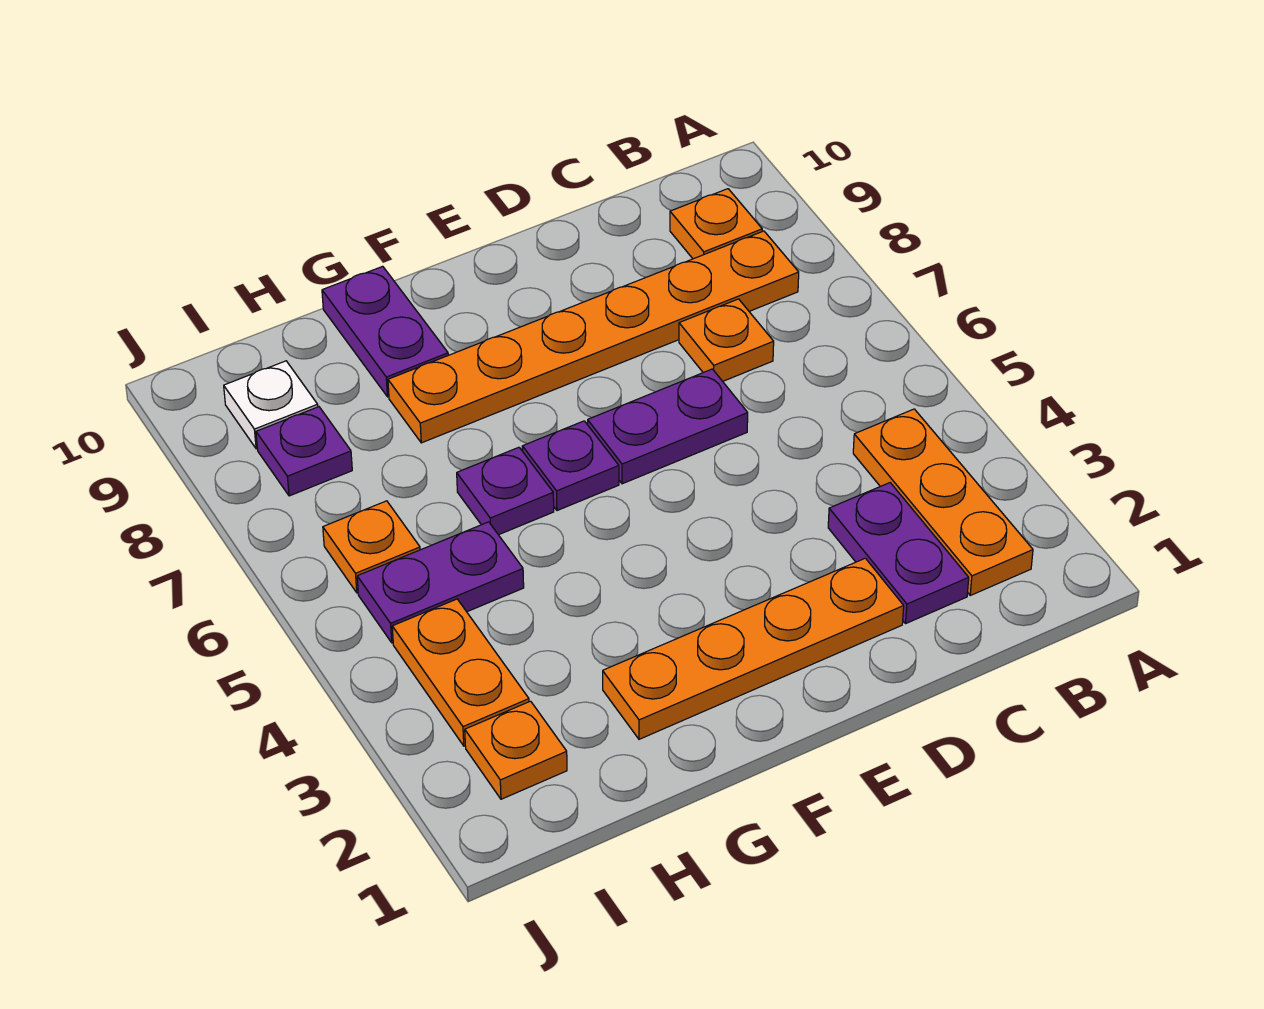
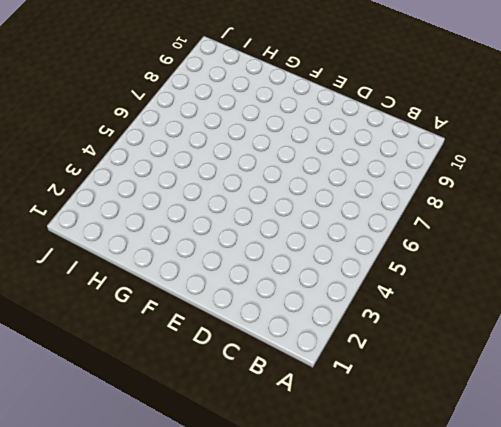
none -> orange plate B2:B4 level 1
none -> orange plate B8:G8 level 1
none -> orange plate B9 level 1

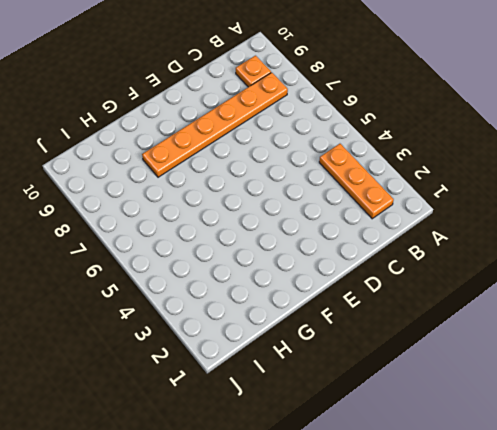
none -> purple plate C2:C3 level 1
none -> orange plate C7 level 1
none -> orange plate D2:G2 level 1

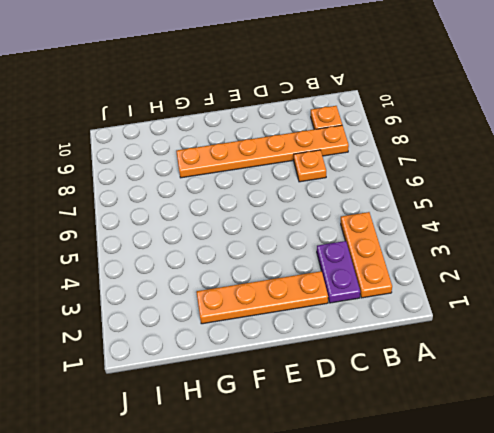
none -> purple plate D6:E6 level 1
none -> purple plate F6 level 1
none -> purple plate G6 level 1

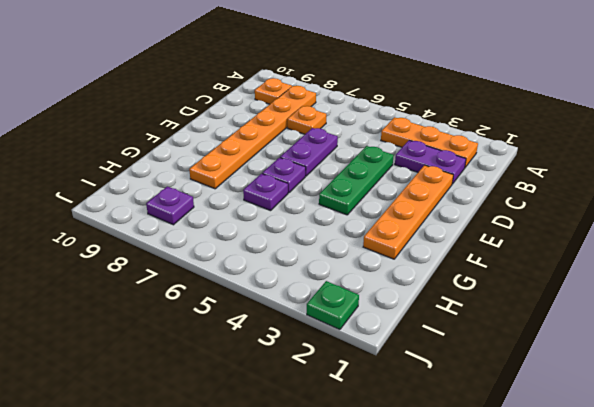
green plate D4:F4 level 1 -> none
green plate J2 level 1 -> none
none -> purple plate G9:G10 level 1
none -> purple plate H5:I5 level 1
none -> orange plate I2 level 1

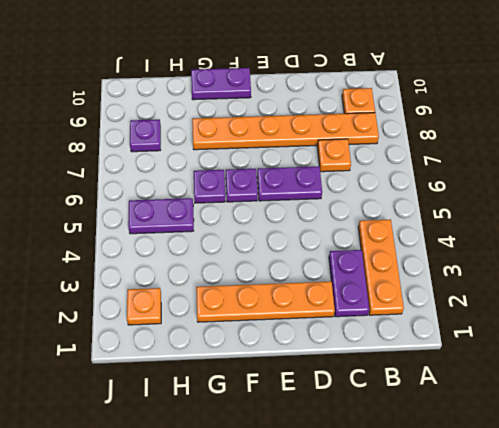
purple plate F10:G10 level 1 -> purple plate G9:G10 level 1
none -> orange plate I3:I4 level 1
none -> orange plate I6 level 1
none -> white plate I9 level 1

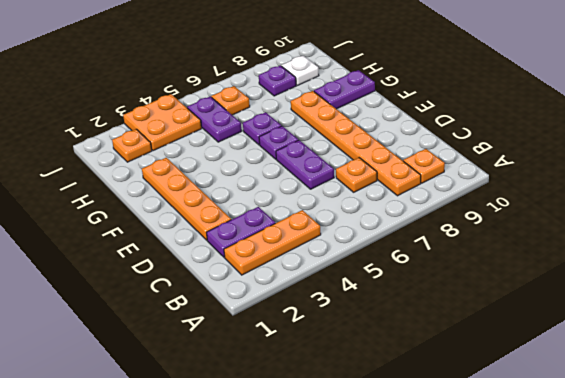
orange plate I3:J4 level 1 -> orange plate I3:I4 level 1

